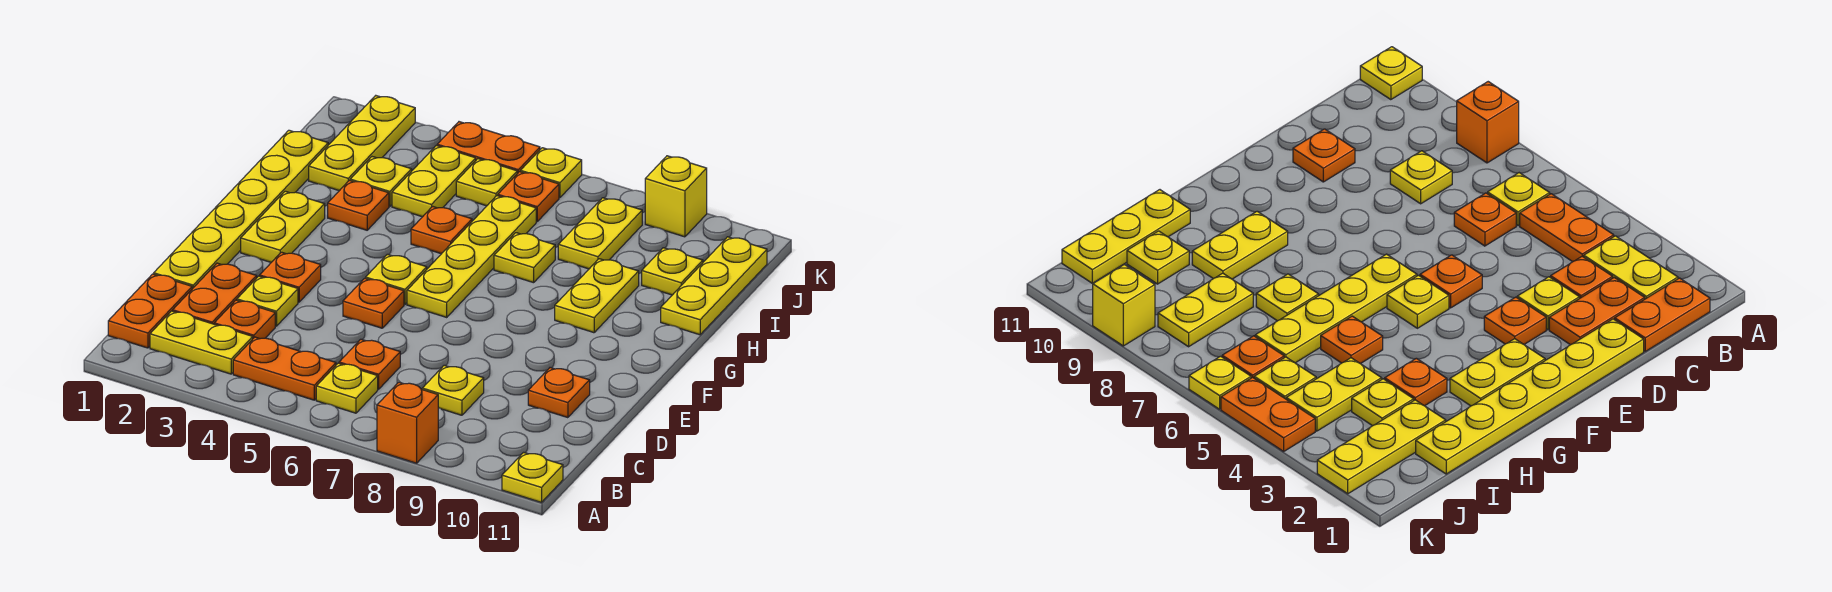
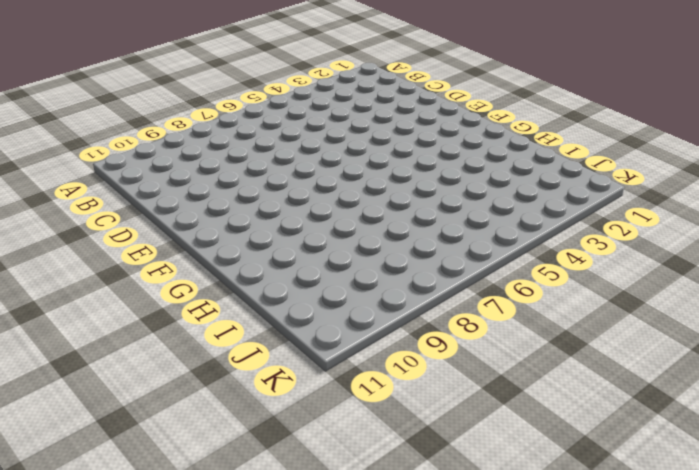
none -> orange brick A8 level 1
none -> yellow plate A11 level 1
none -> orange plate B1:C1 level 1
none -> yellow plate B2:B3 level 1

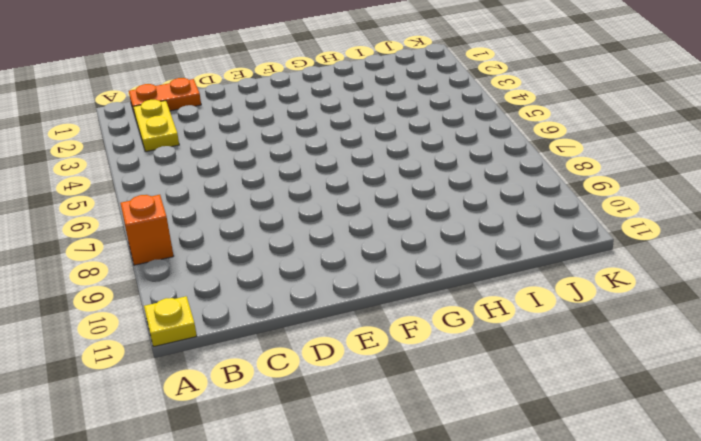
none -> orange plate B4:B5 level 1
none -> yellow plate B6 level 1
none -> orange plate C2:D2 level 1
none -> orange plate C3 level 1

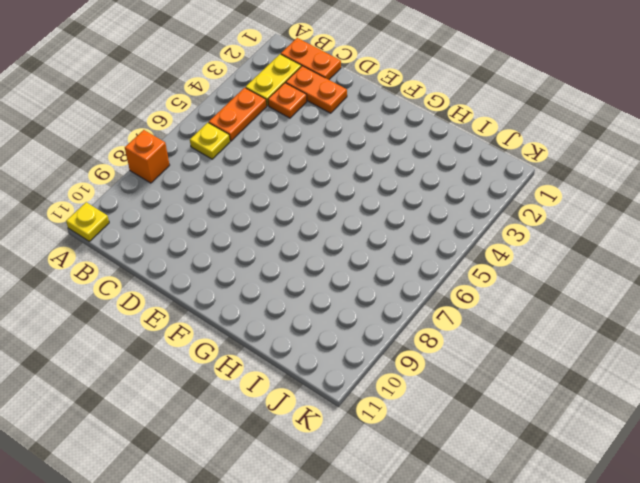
none -> orange plate C6 level 1
none -> yellow plate C8 level 1
none -> yellow plate D1:I1 level 1
none -> yellow plate D3 level 1

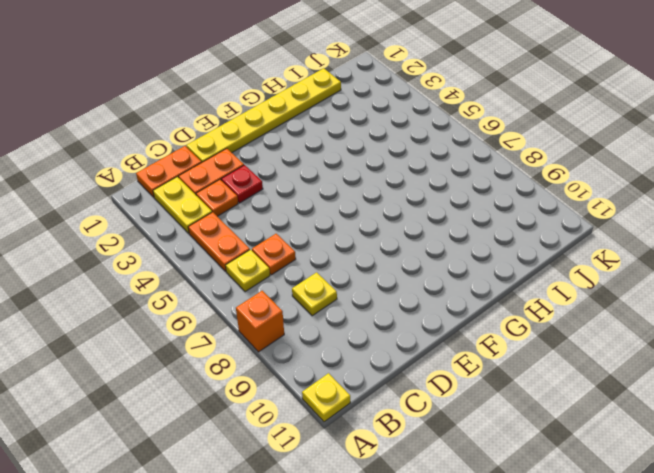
red plate D3 level 1 -> yellow plate D3 level 1
none -> orange plate D10 level 1
none -> orange plate E3 level 1
none -> orange plate E5 level 1
none -> yellow plate F2:G2 level 1

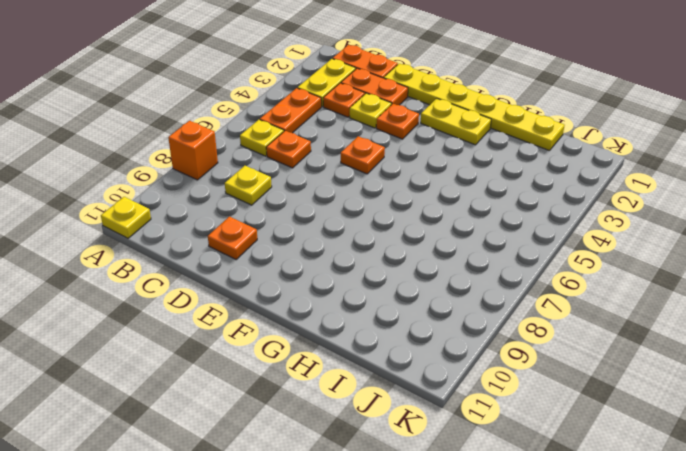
none -> yellow plate F5 level 1
none -> yellow plate F6:I6 level 1
none -> yellow plate G9:H9 level 1
none -> orange plate H3 level 1

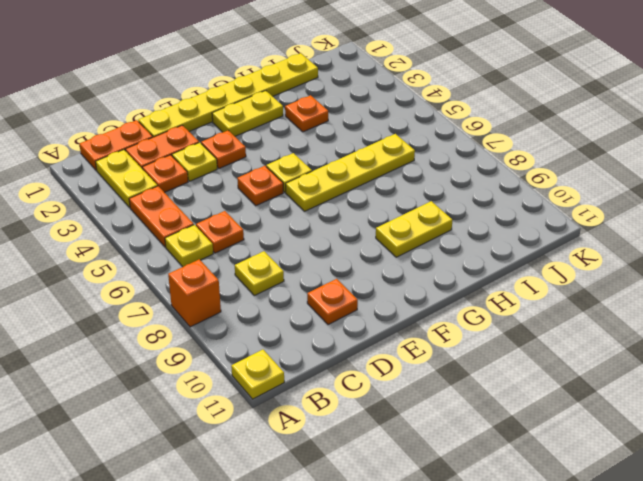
none -> orange plate H5 level 1
none -> yellow plate H7 level 1
none -> yellow plate H11:J11 level 1
none -> yellow plate I2:K2 level 1

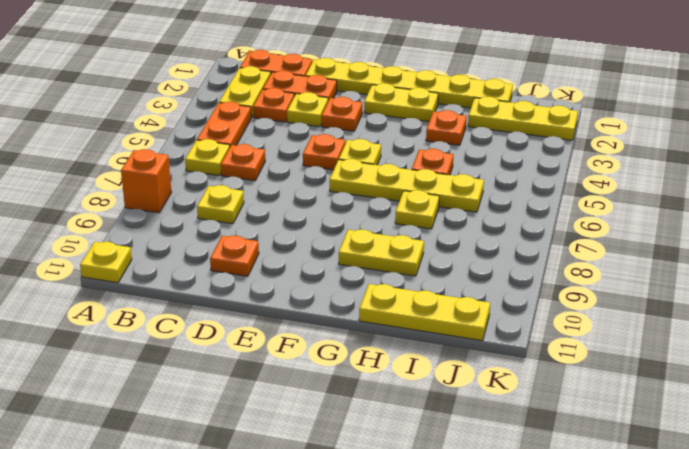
none -> yellow plate I3 level 1
none -> yellow plate I4:J4 level 1
none -> yellow plate I8:J8 level 1
none -> yellow plate I10 level 1

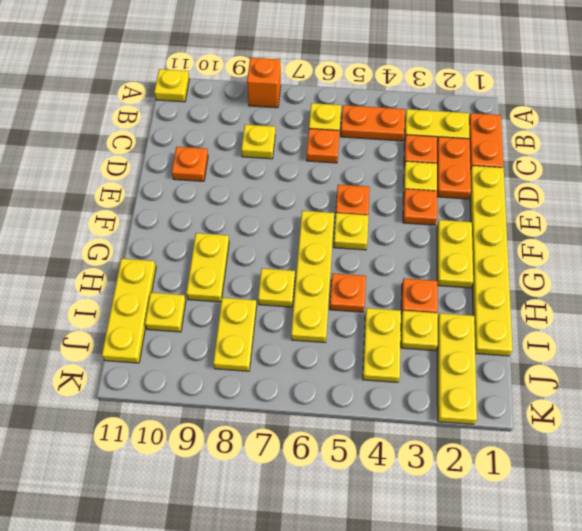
none -> yellow plate J5 level 1
none -> orange plate J6 level 1
none -> orange plate K4:K5 level 1
none -> yellow plate K6 level 1

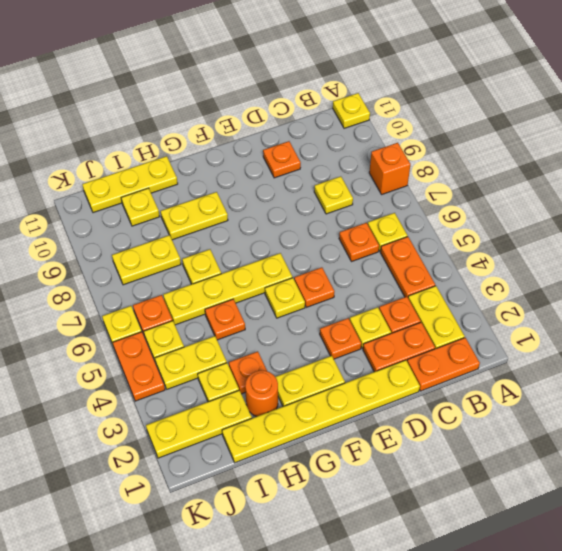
orange round brick H2 level 1 -> none
none -> yellow brick K9 level 1

